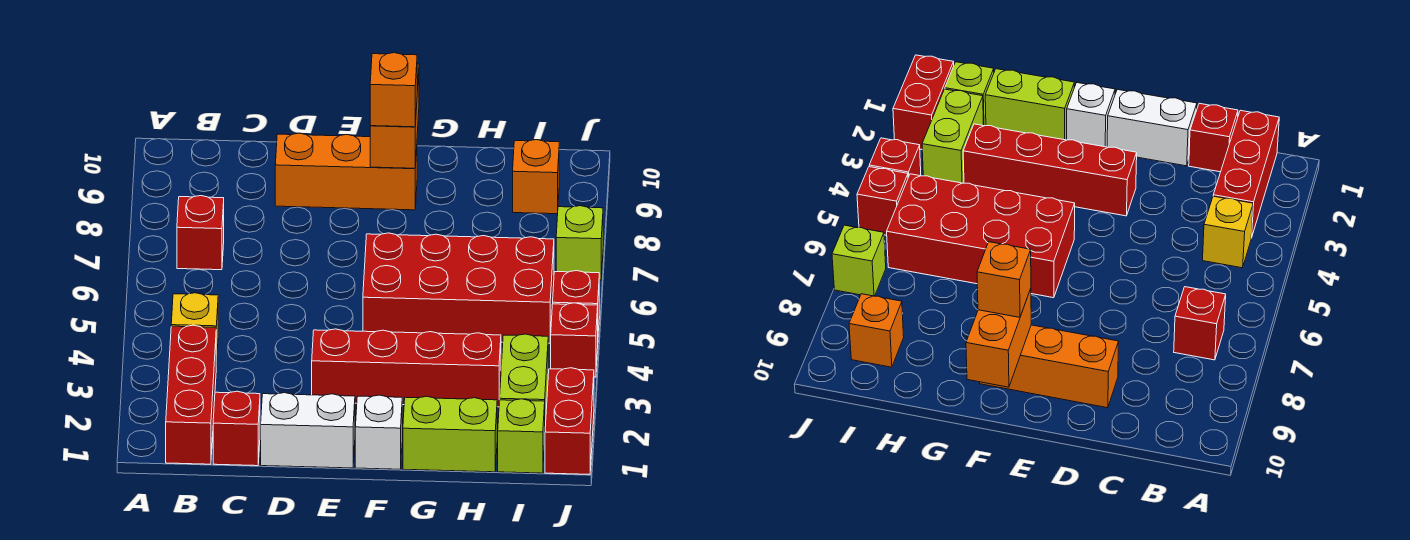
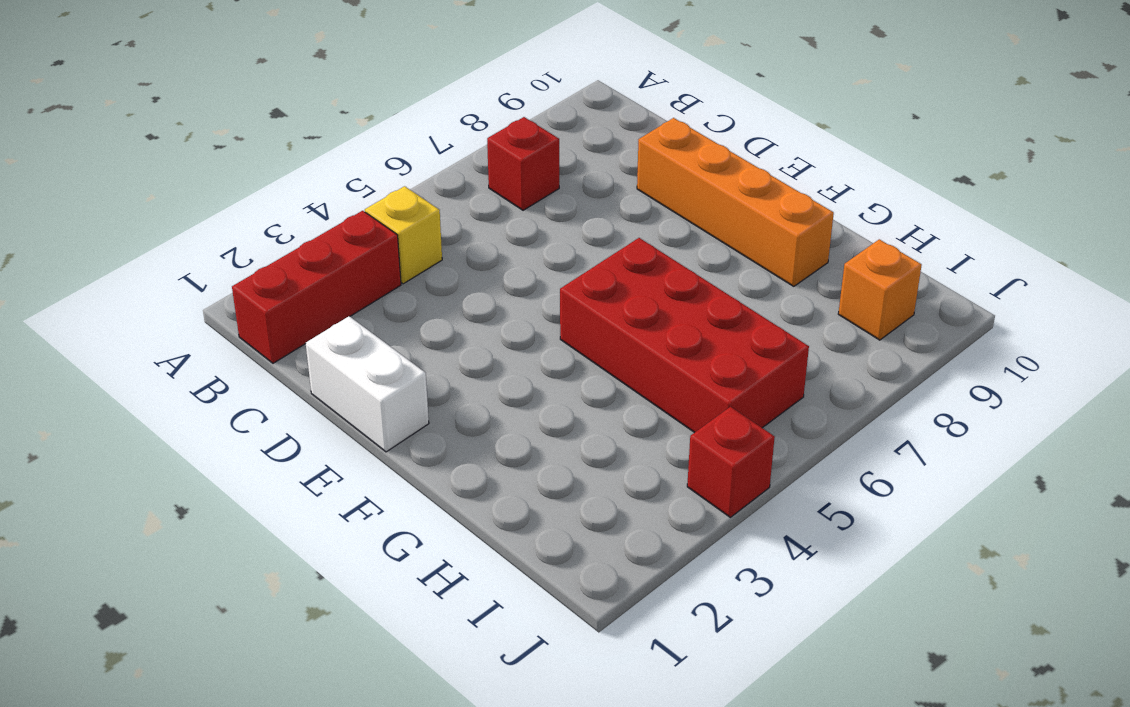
orange brick D9:G9 level 1 -> orange brick D9:F9 level 1
none -> red brick C1 level 1
none -> red brick E3:H3 level 1
none -> white brick F1 level 1

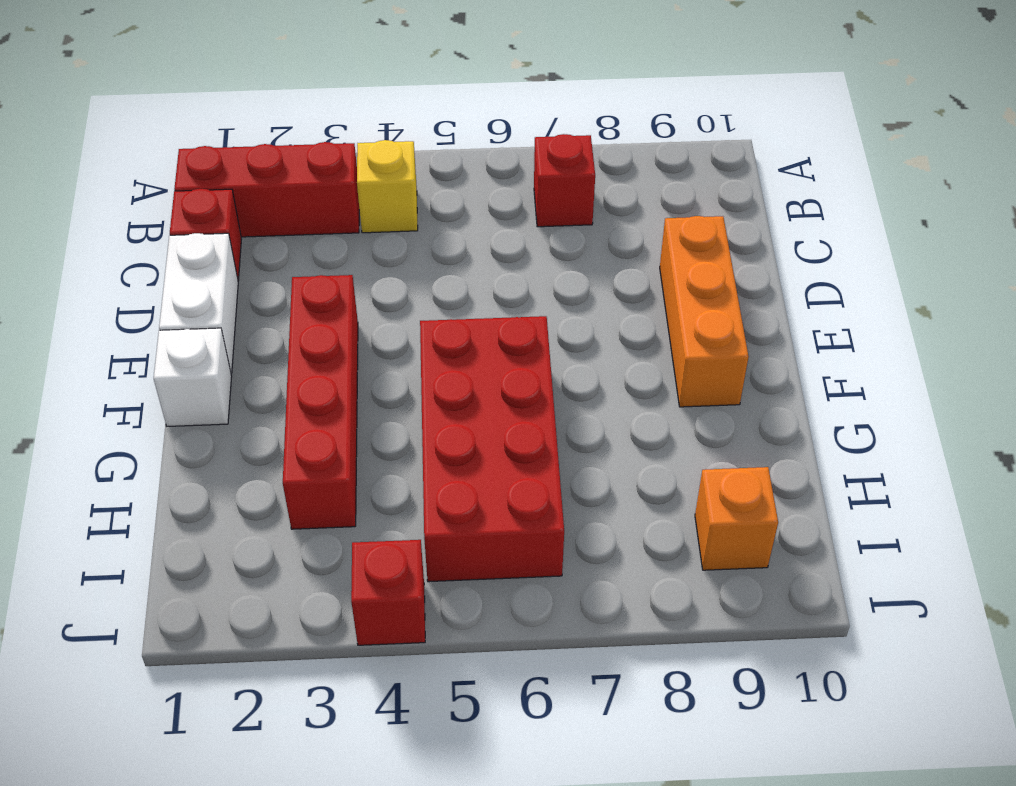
none -> lime brick G1:H1 level 1
none -> lime brick I1 level 1
none -> lime brick I2:I3 level 1

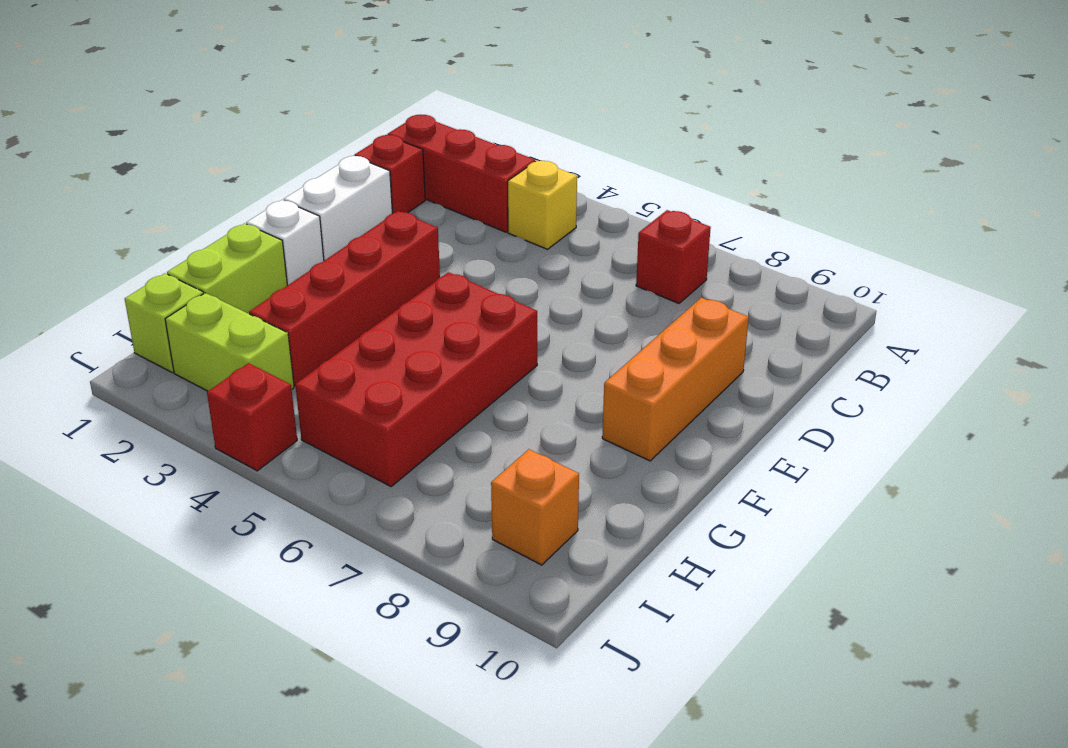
none -> red brick J1:J2 level 1
none -> red brick J5 level 1
none -> lime brick J7 level 1

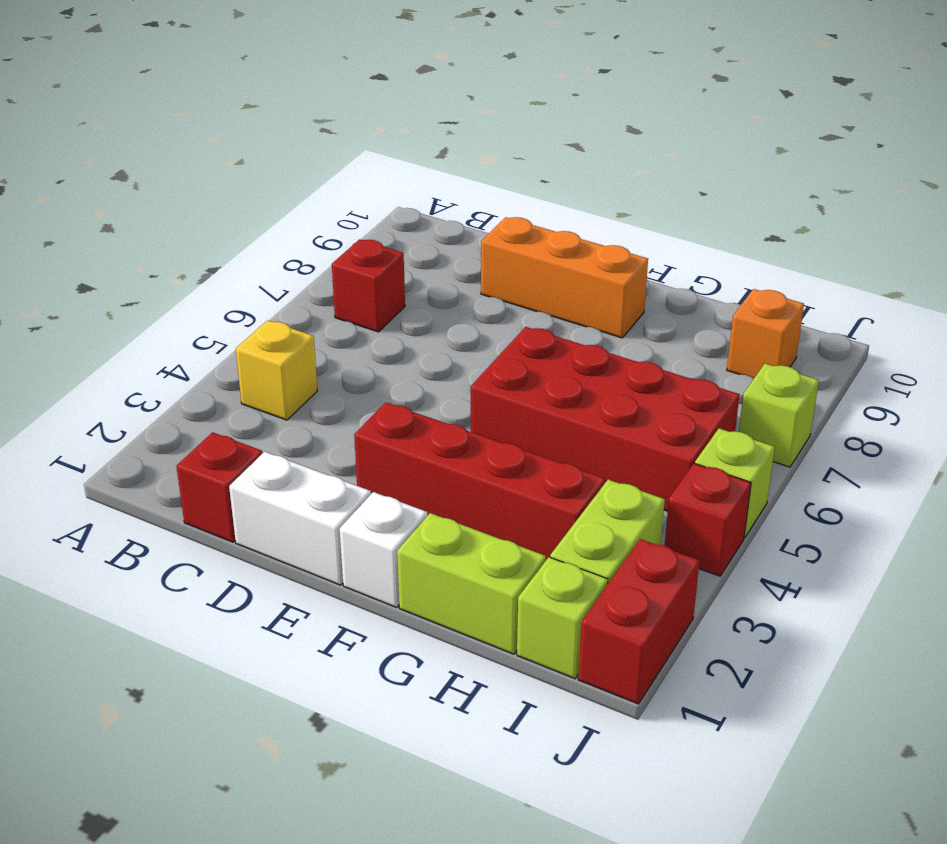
lime brick J5 level 1 -> red brick J5 level 1
none -> red brick B1:B3 level 1
none -> orange brick F9:F10 level 2
none -> orange brick F9 level 3

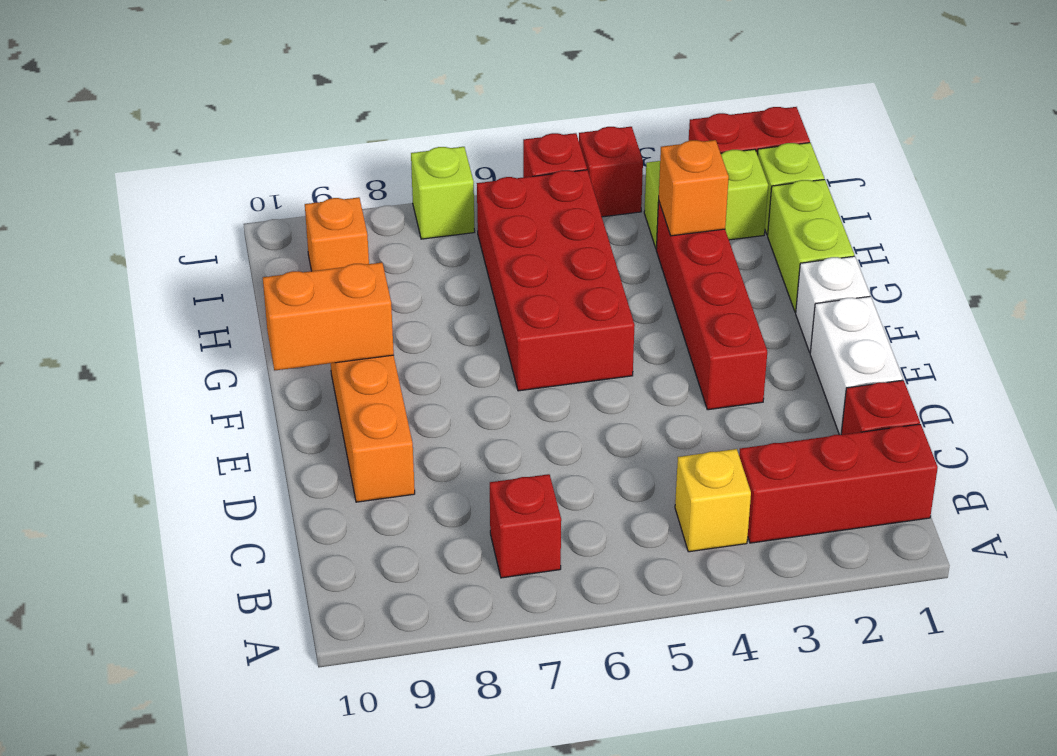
orange brick H3 level 2 -> orange brick F9 level 3

